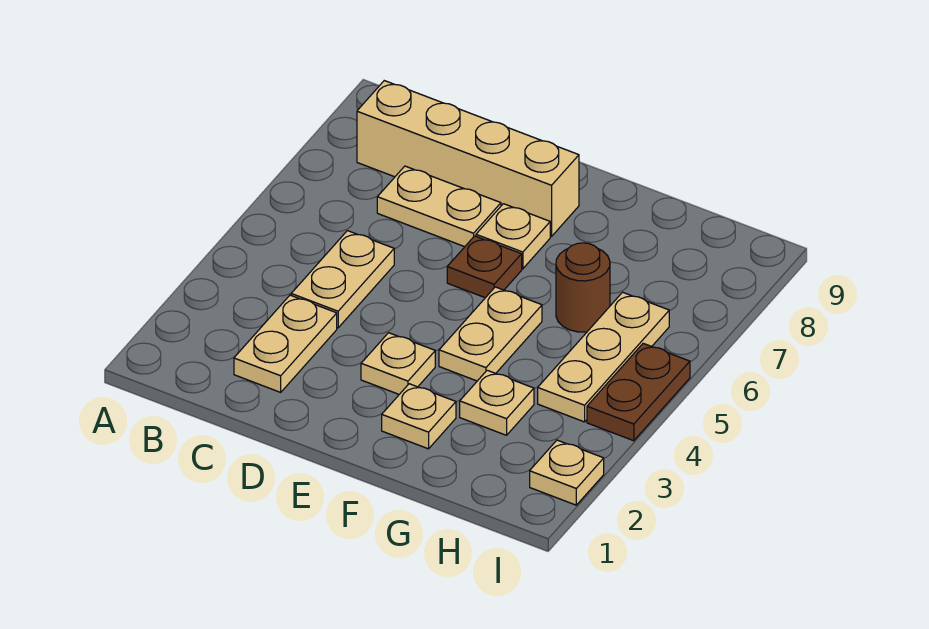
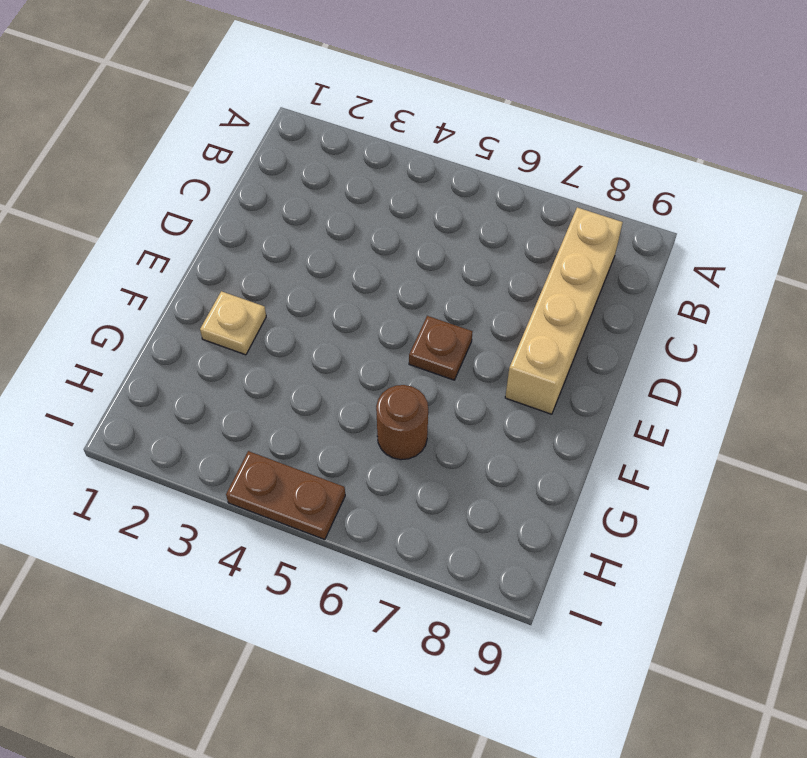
none -> tan plate C2:C3 level 1
none -> tan plate C4:C5 level 1
none -> tan plate C7:D7 level 1

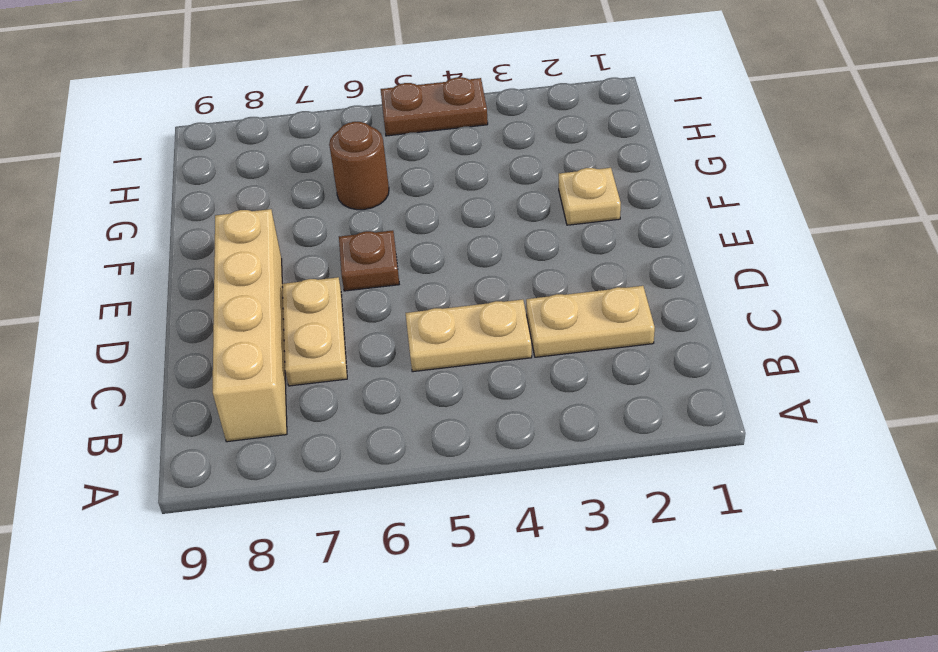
none -> tan plate E3 level 1
none -> tan plate E7 level 1
none -> tan plate F4:F5 level 1

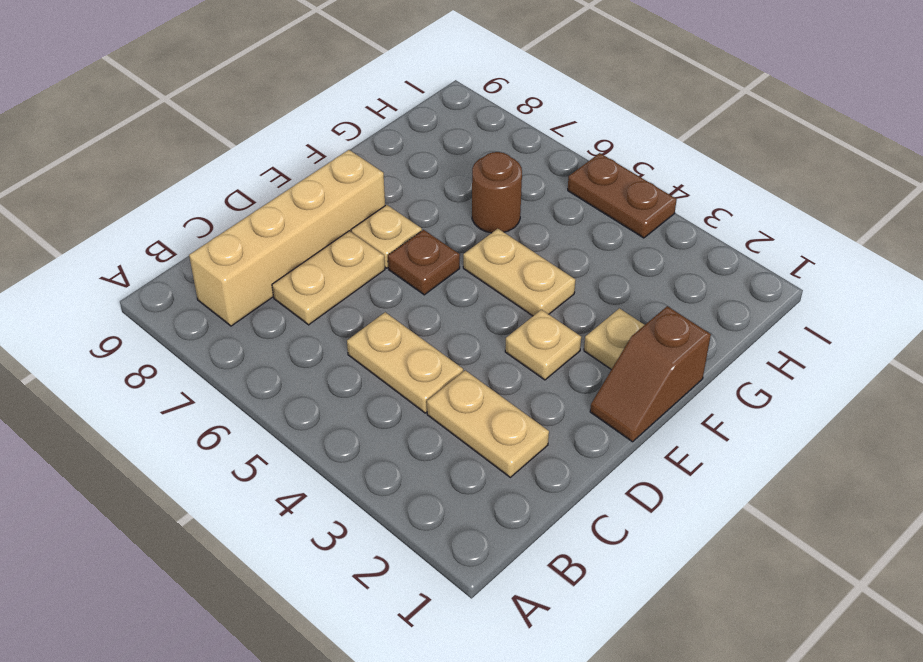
brown slope E1:F1 level 1 top F -> none
none -> tan plate G3 level 1
none -> tan plate H4:H6 level 1
none -> tan plate I2 level 1

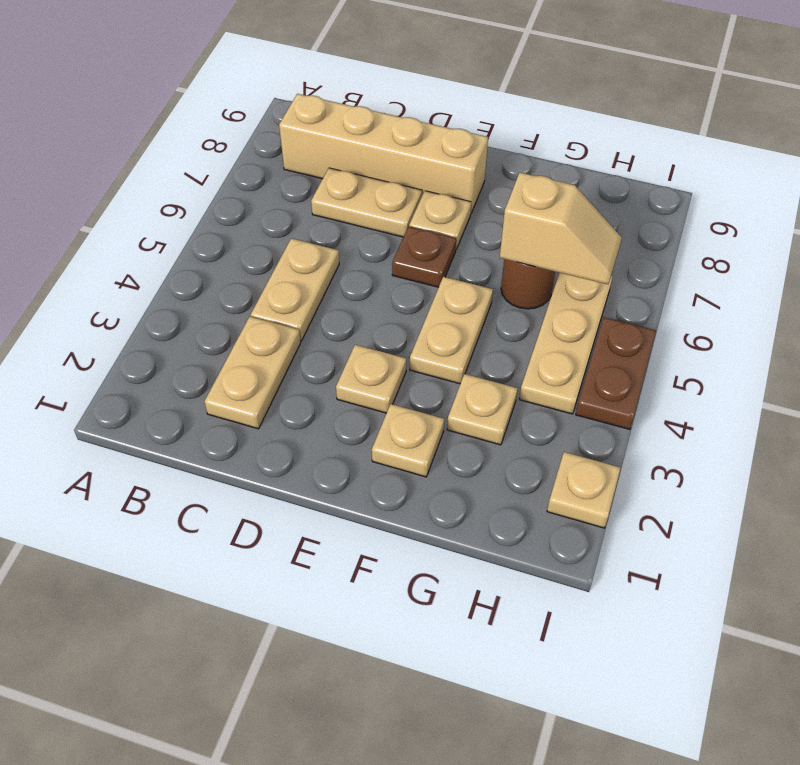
tan slope G6:H6 level 2 top G -> none

